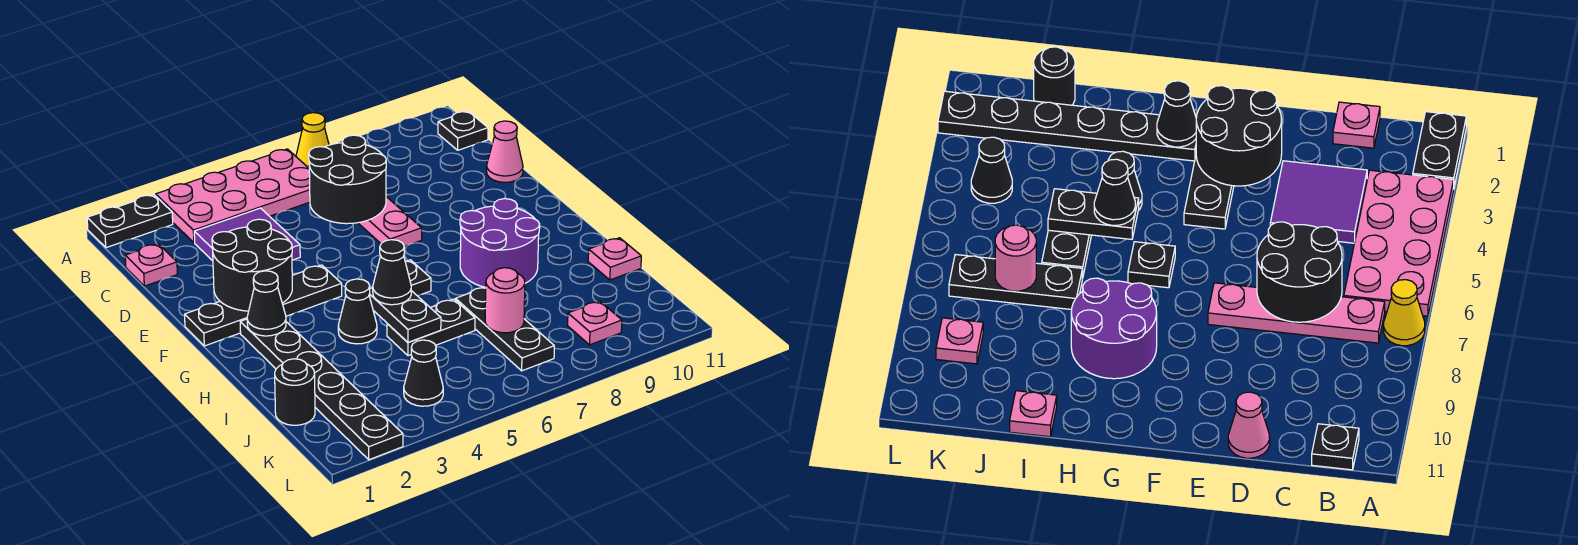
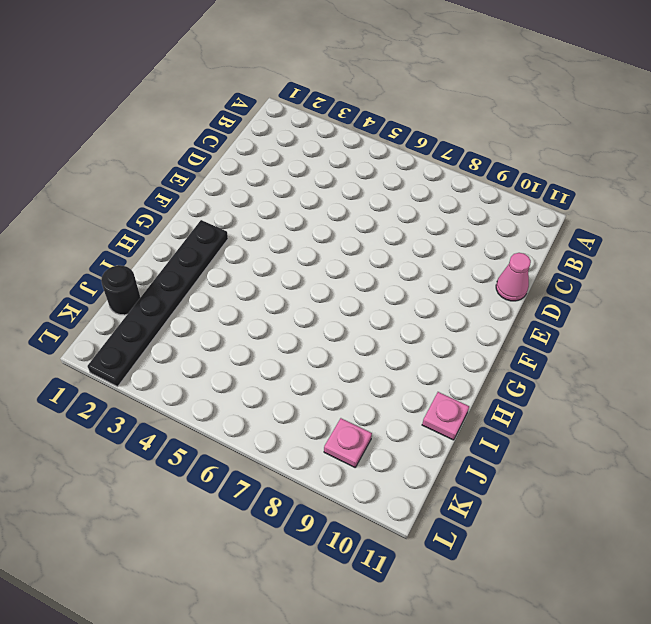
none -> black plate A1:A2 level 1
none -> pink plate A3:B6 level 1
none -> yellow cone A7 level 1

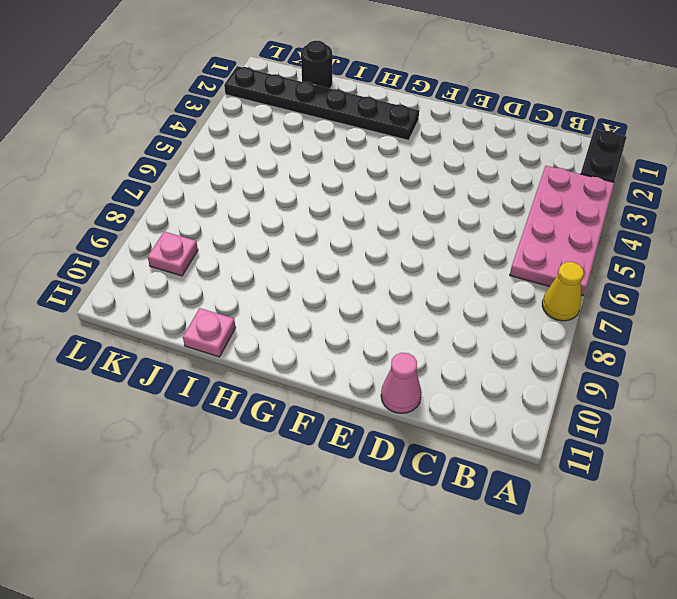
none -> pink plate B7:E7 level 1
none -> black plate B11 level 1
none -> pink plate C1 level 1

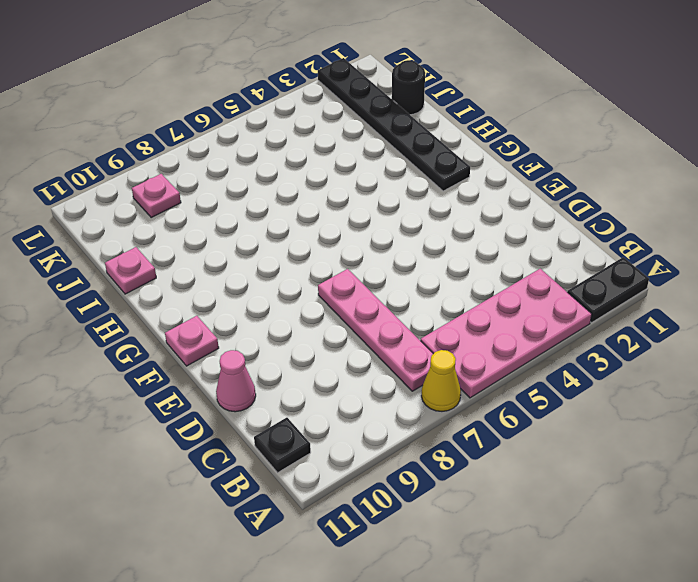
pink plate F11 level 1 -> pink plate C1 level 1
none -> purple tile C3:D4 level 1
none -> black plate F1:F4 level 1
none -> black plate G6 level 1

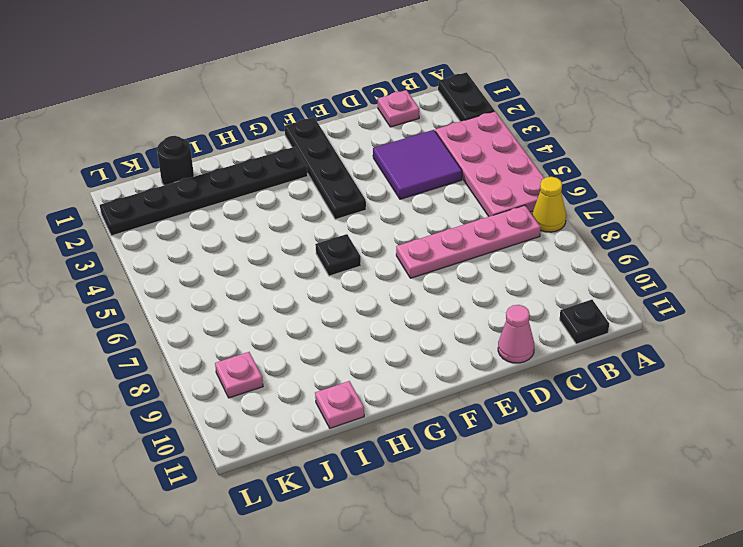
none -> purple round brick G8:H9 level 1
none -> black cone H4 level 1
none -> black plate I5:I6 level 1

